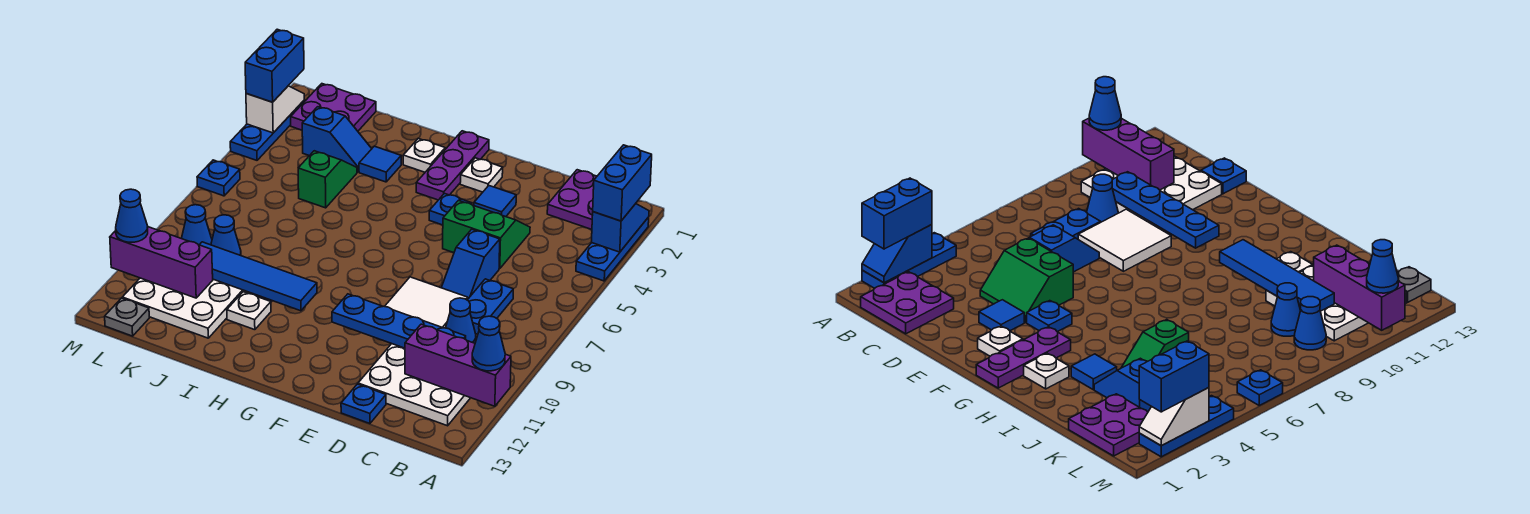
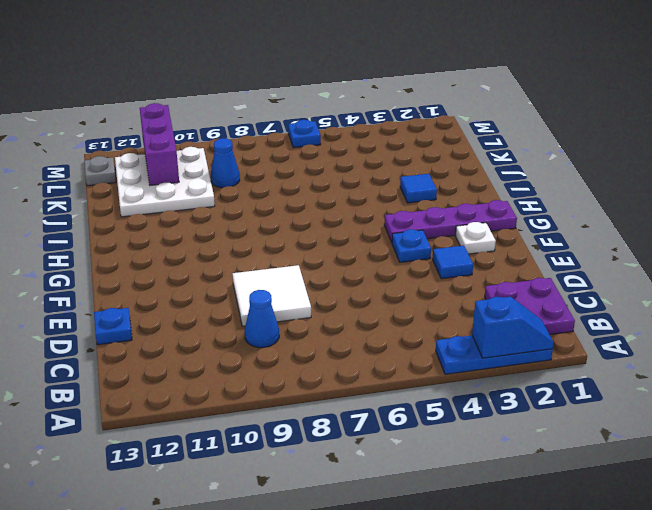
purple plate G1:G4 level 1 -> purple plate G1:G3 level 1
none -> white plate B10:D12 level 1
none -> blue plate C7:C8 level 1
none -> green slope D4:E5 level 1 top 5
none -> blue slope D6:D7 level 1 top 6

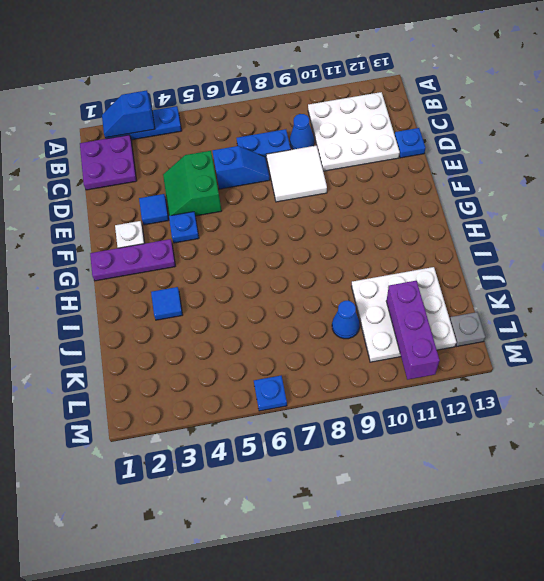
none -> white plate H2 level 1
none -> white plate I11 level 1
none -> blue slope J3:K3 level 1 top K
none -> green slope J4:J5 level 1 top 5

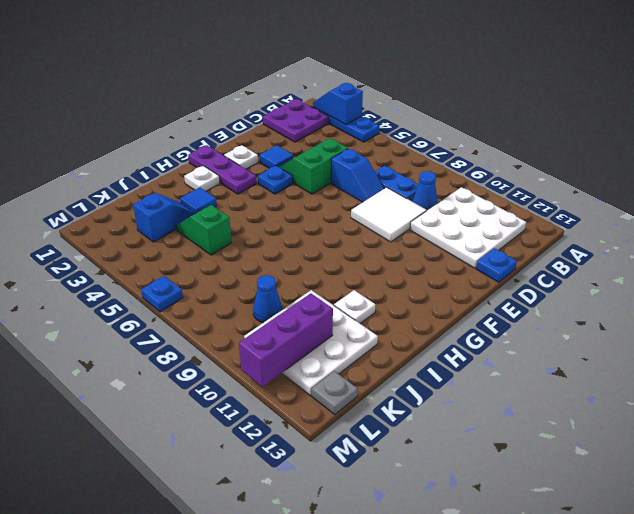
none -> purple plate K1:L2 level 1
none -> blue cone L9 level 1
none -> blue plate M2:M4 level 1
none -> purple brick A11:C11 level 2

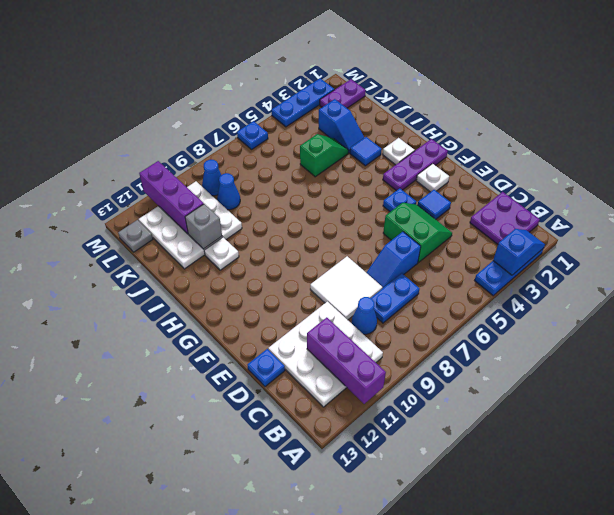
grey brick J11 level 2 -> none
purple plate L1:L2 level 1 -> purple plate K1:L2 level 1
none -> blue plate C10:F10 level 2
none -> blue tile H10:K10 level 2
none -> white slope M2:M3 level 2 top 3
none -> blue brick A2:A3 level 3

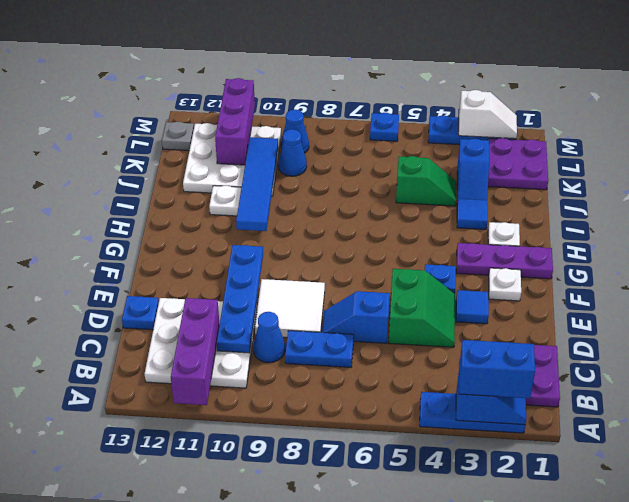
none -> blue cone A11 level 3
none -> blue brick M2:M3 level 3
none -> blue cone M11 level 3

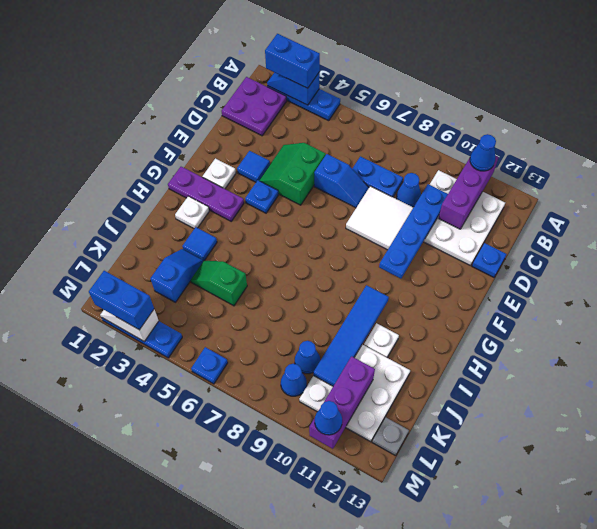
none -> purple plate K1:L2 level 1

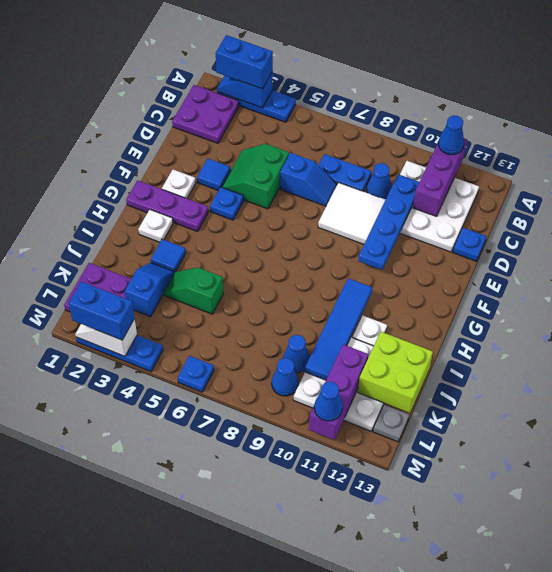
lime brick J12:K13 level 2 -> none

